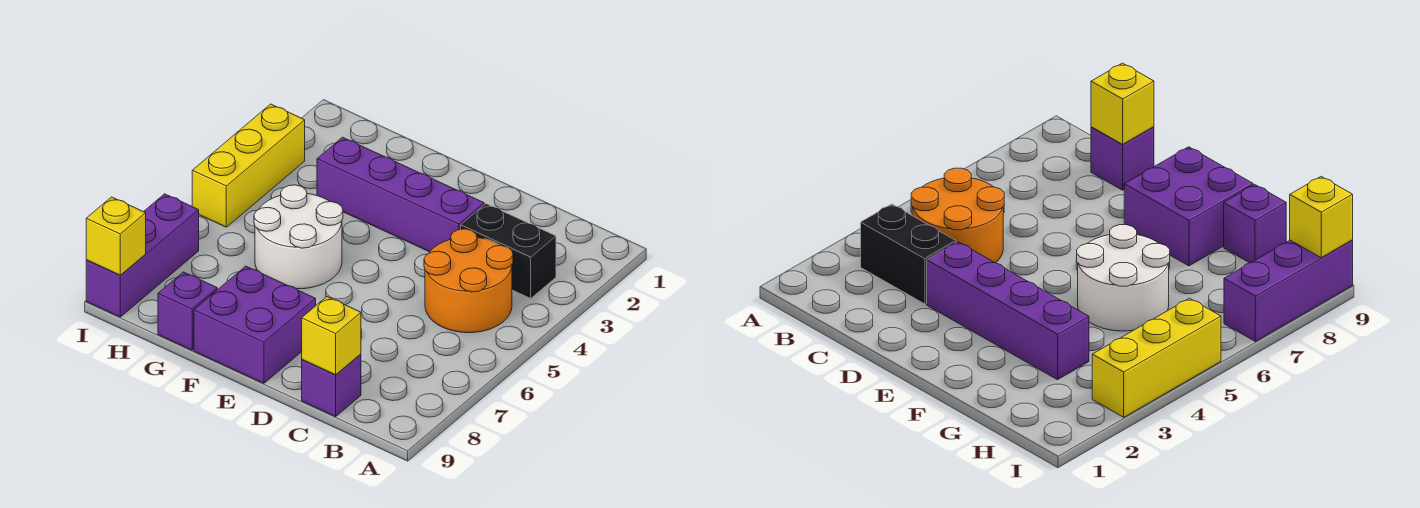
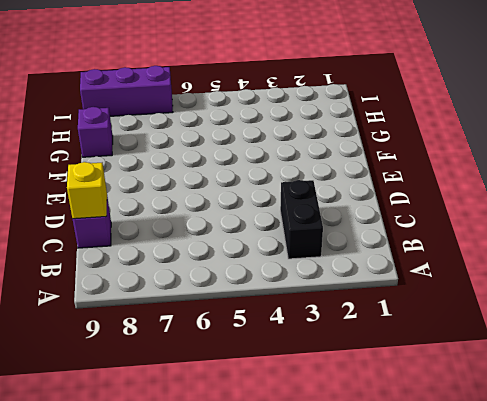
none -> orange round brick B4:C5 level 1
none -> purple brick D3:G3 level 1

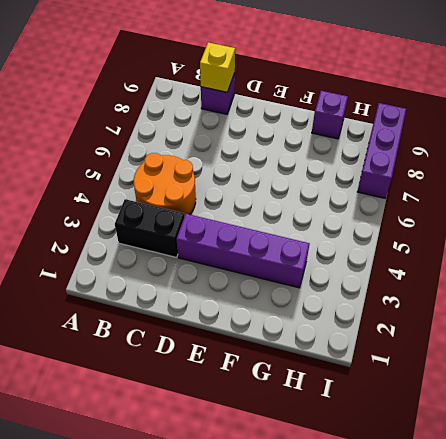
none -> purple brick E8:F9 level 1
none -> white round brick F5:G6 level 1

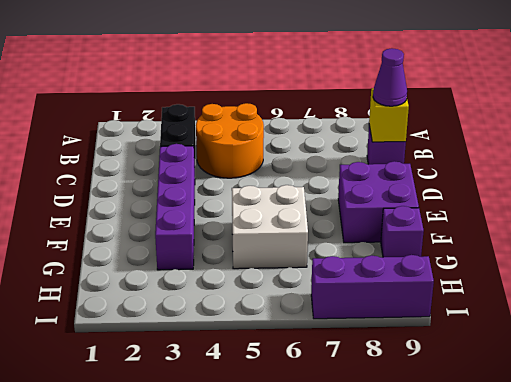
purple cone C9 level 3 -> none
white brick F5:G6 level 1 -> white round brick F5:G6 level 1
none -> yellow brick I3:I5 level 1
none -> yellow brick I9 level 2

